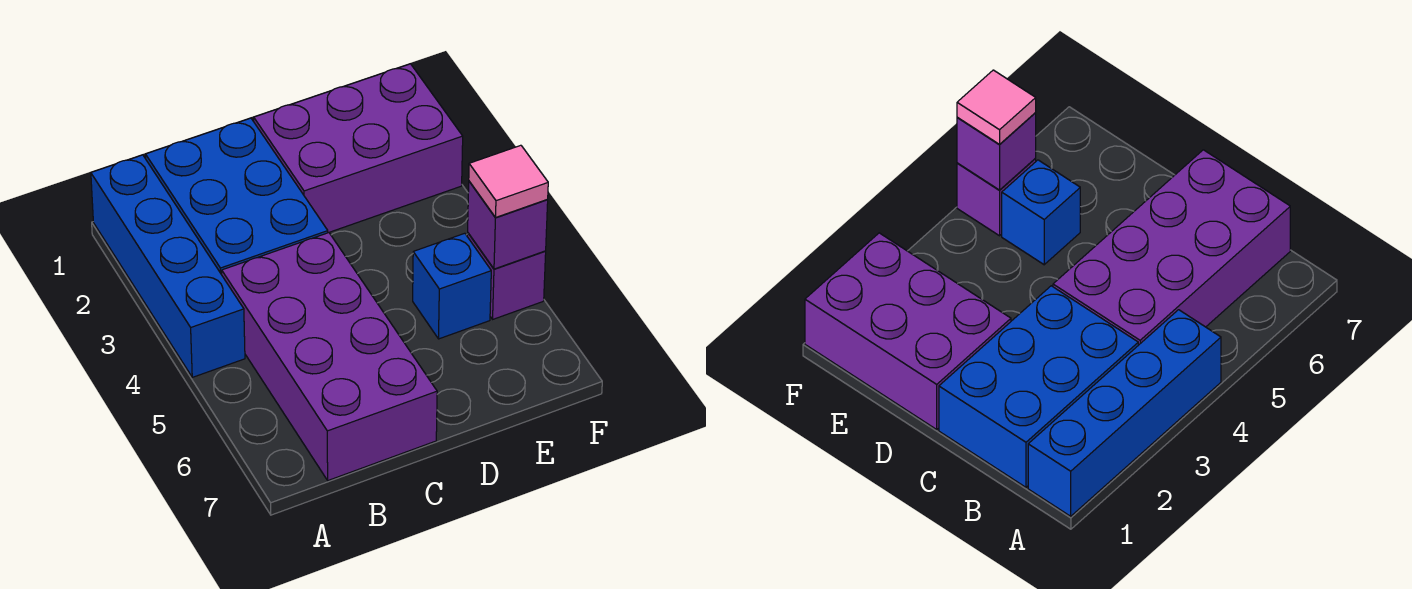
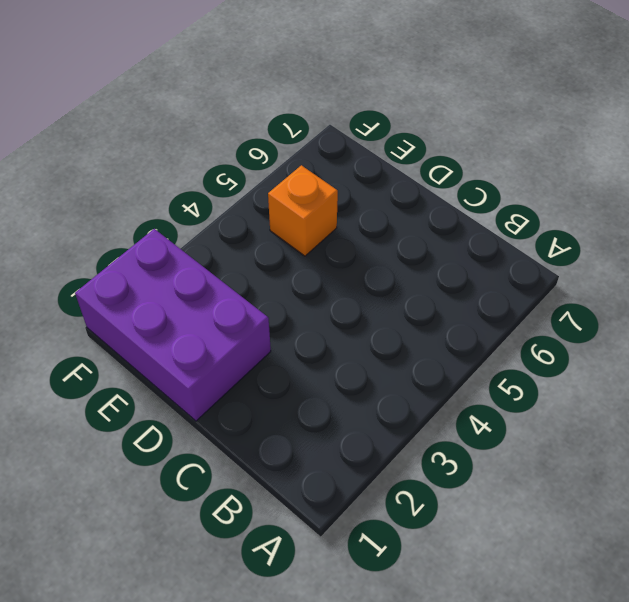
orange brick E5 level 1 -> blue brick E5 level 1
none -> blue brick A1:A4 level 1
none -> blue brick B1:C3 level 1

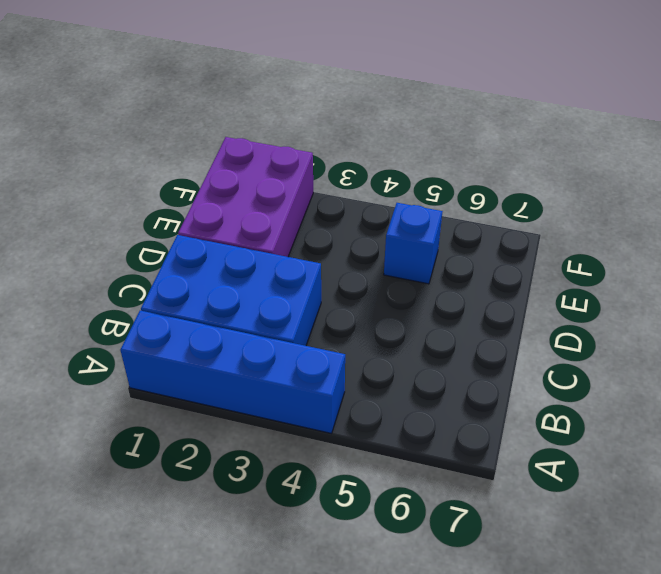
none -> purple brick B4:C7 level 1
none -> purple brick F5 level 1

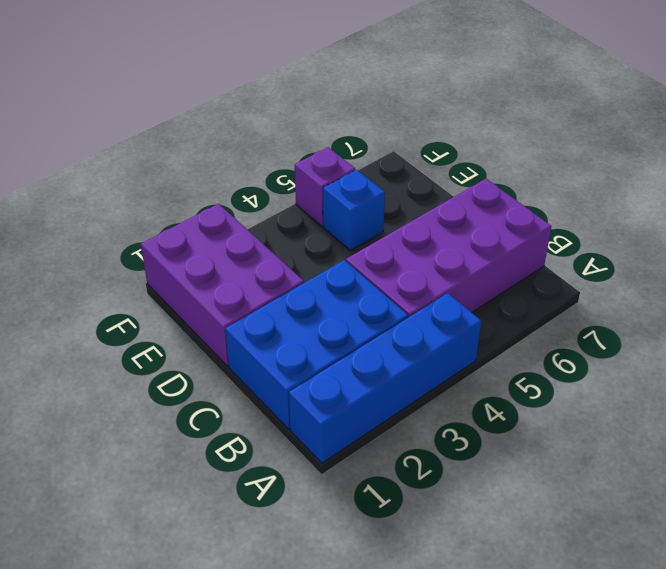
none -> purple brick F5 level 2
none -> pink tile F5 level 3

